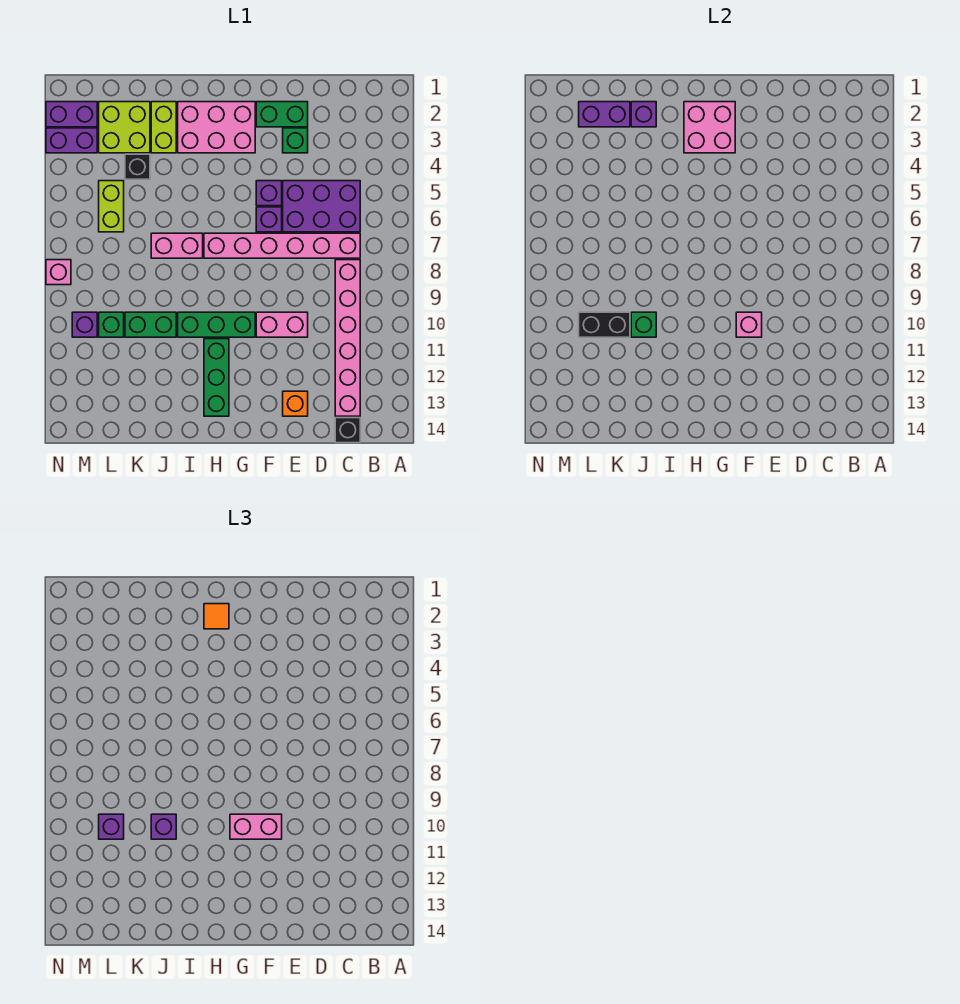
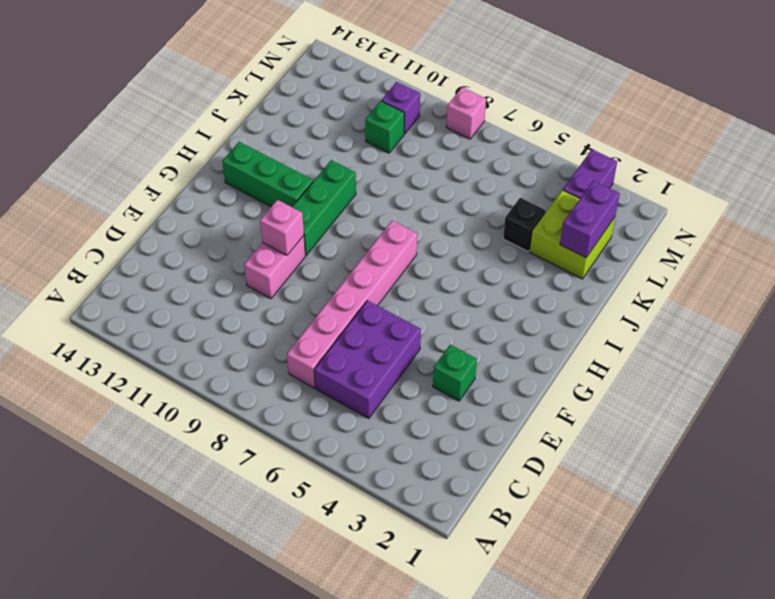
none -> pink brick C8:C13 level 1
none -> black brick C14 level 1
none -> green brick E2:F2 level 1
none -> orange brick E13 level 1

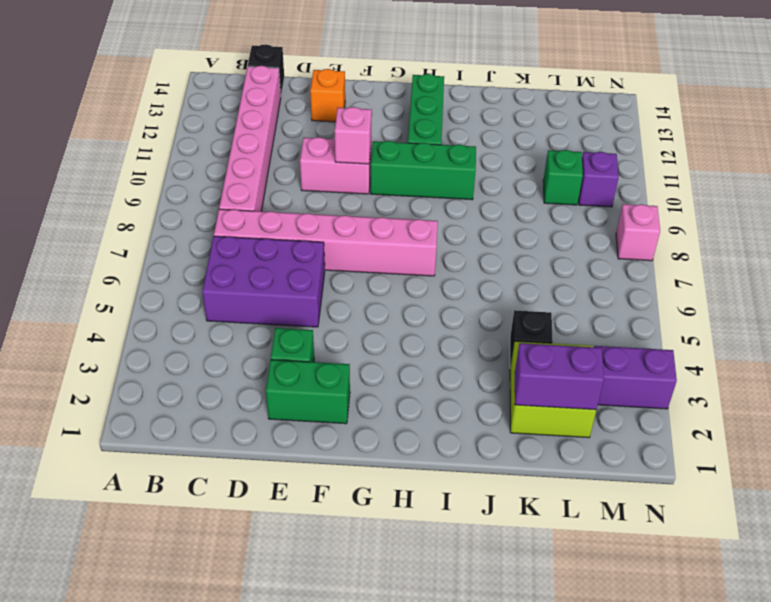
none -> purple brick F5 level 1
none -> purple brick F6 level 1
none -> pink brick G2:I3 level 1
none -> pink brick I7:J7 level 1

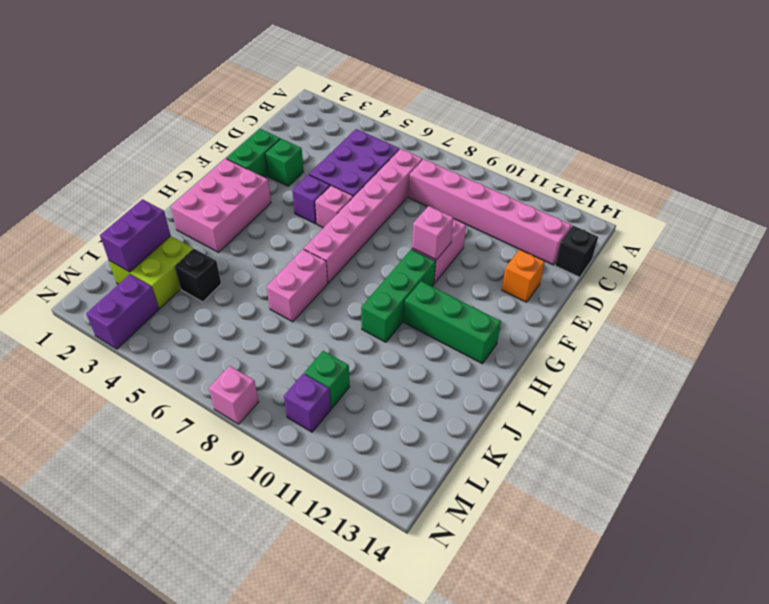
pink brick F6 level 1 -> purple brick F6 level 1
none -> lime brick J2:J3 level 1
none -> green brick J10:K10 level 1
none -> lime brick L5:L6 level 1
none -> purple brick M2:N2 level 1

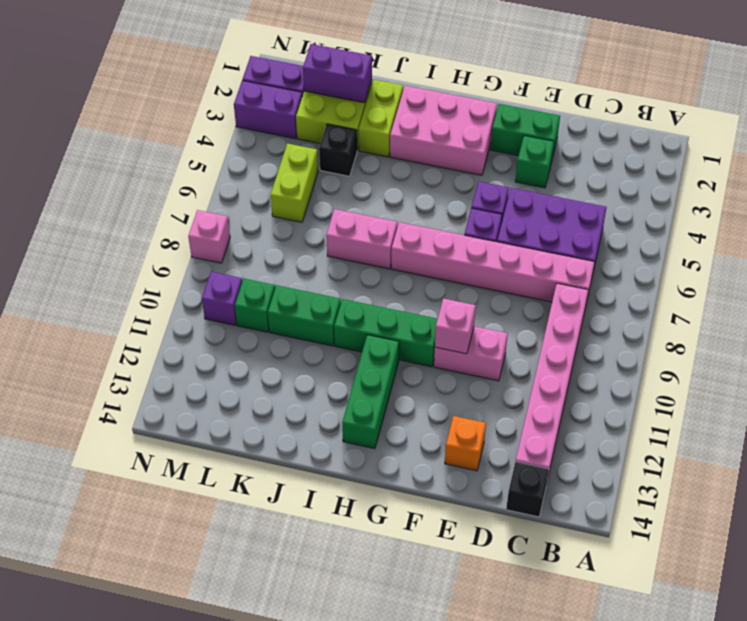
none -> pink brick G2:H3 level 2
none -> purple brick J2 level 2
none -> green brick J10 level 2
none -> black brick K10:L10 level 2

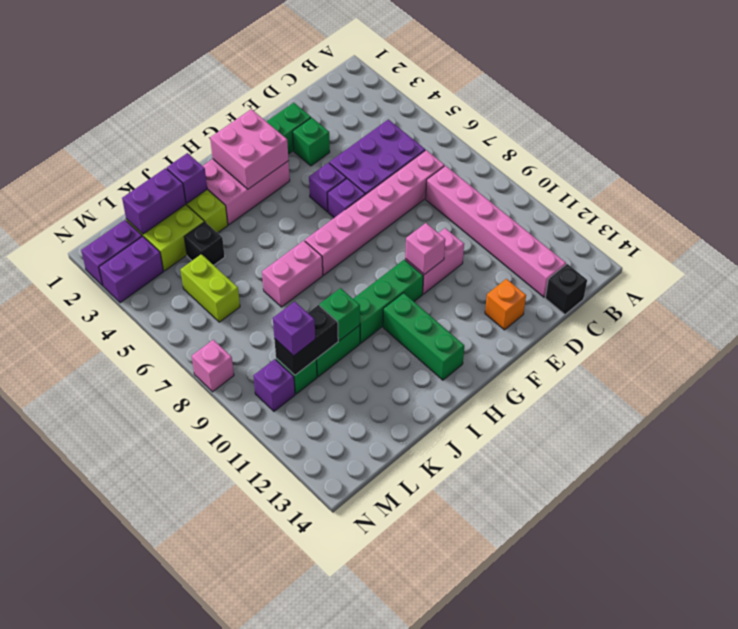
none -> pink brick F10:G10 level 3
none -> orange tile H2 level 3
none -> purple brick J10 level 3

